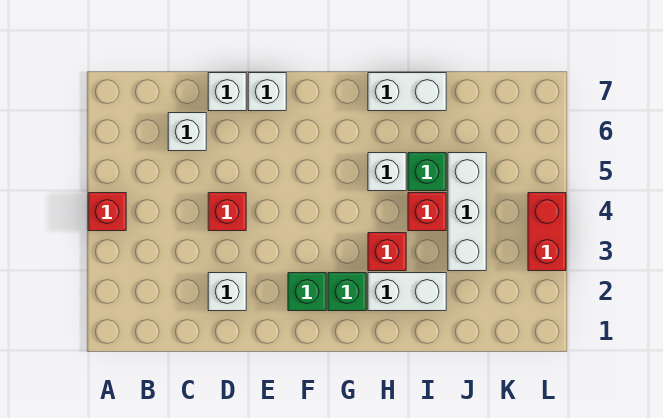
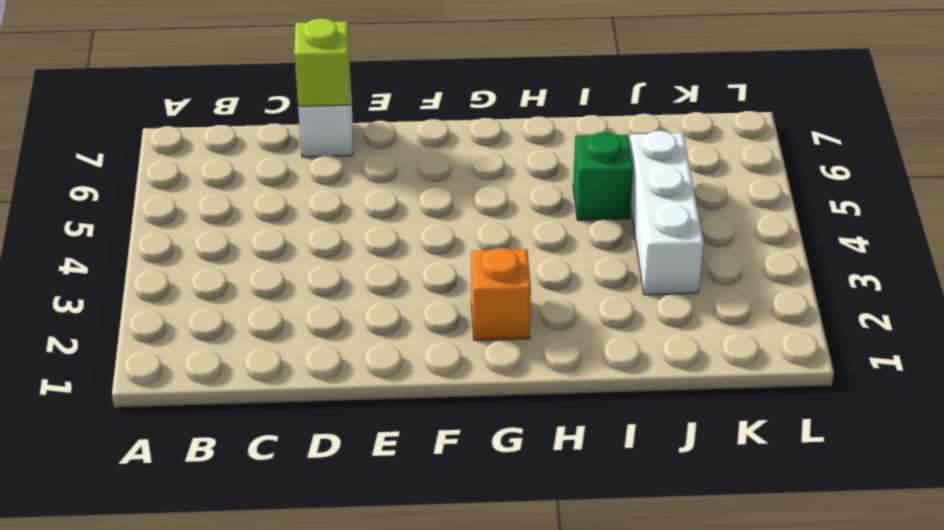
lime brick D7 level 2 -> none
orange brick G2 level 1 -> green brick G2 level 1
none -> red brick A4 level 1
none -> white brick C6 level 1
none -> white brick D2 level 1

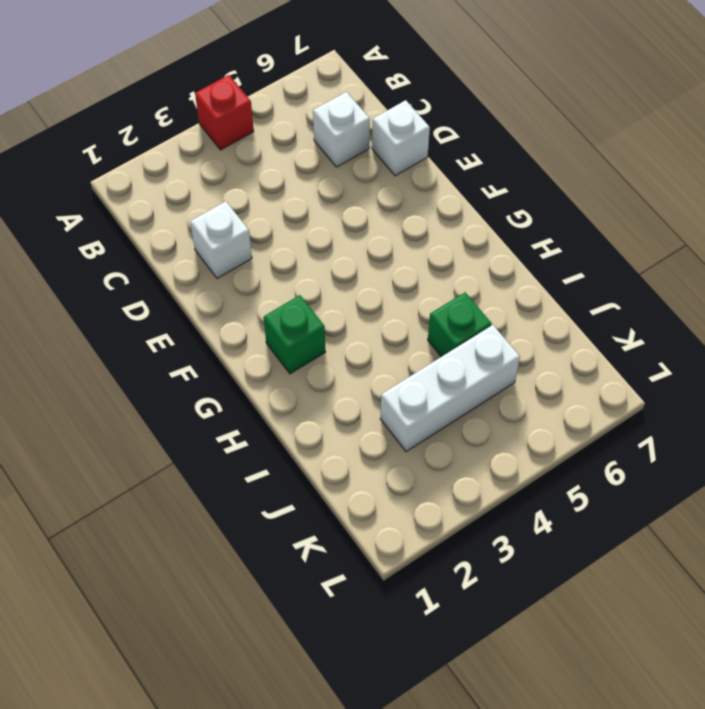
none -> red brick D4 level 1
none -> white brick E7 level 1
none -> green brick F2 level 1

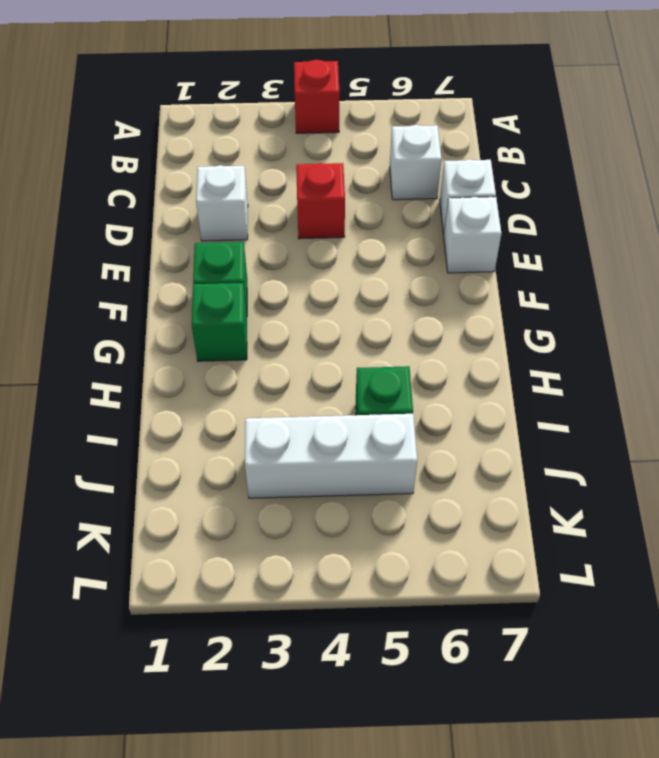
none -> white brick H2:I2 level 1
none -> red brick H3 level 1
none -> white brick H5 level 1

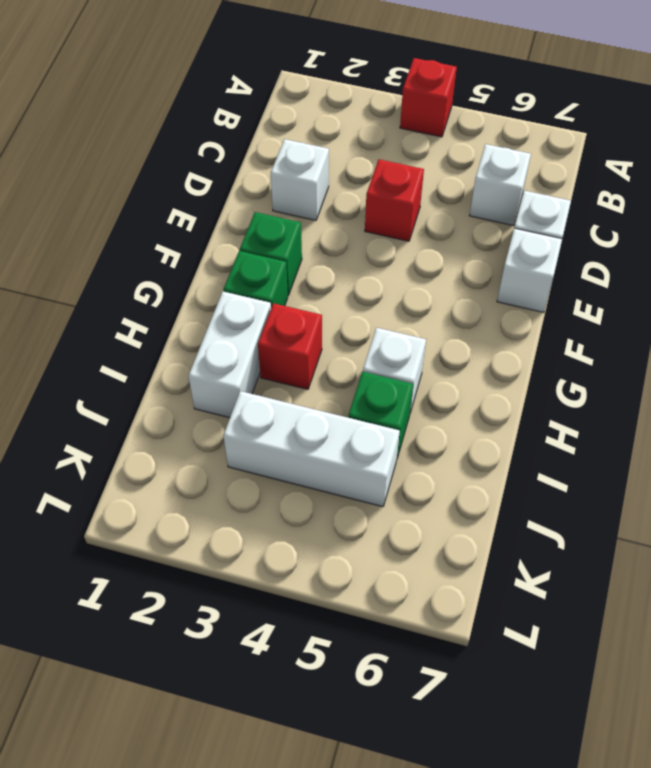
none -> white brick H7:I7 level 1
none -> red brick I4 level 1
none -> red brick L3:L4 level 1

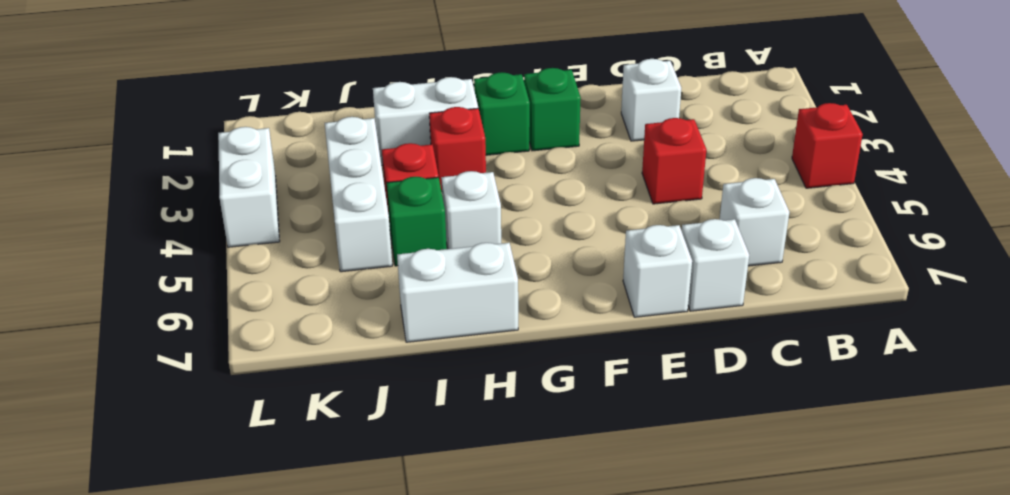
white brick L3:L4 level 1 -> red brick L3:L4 level 1

